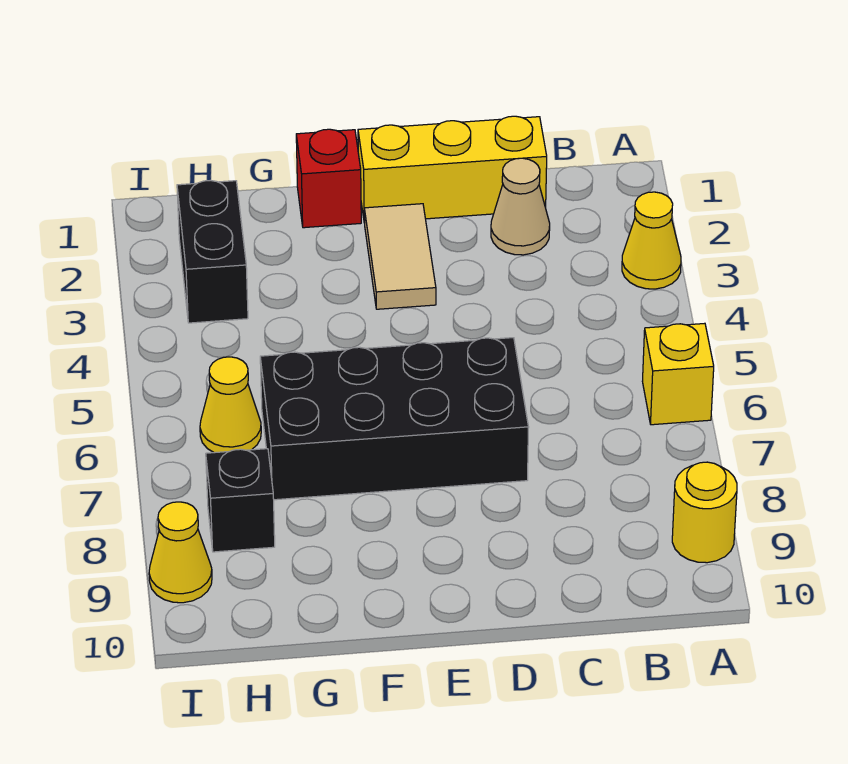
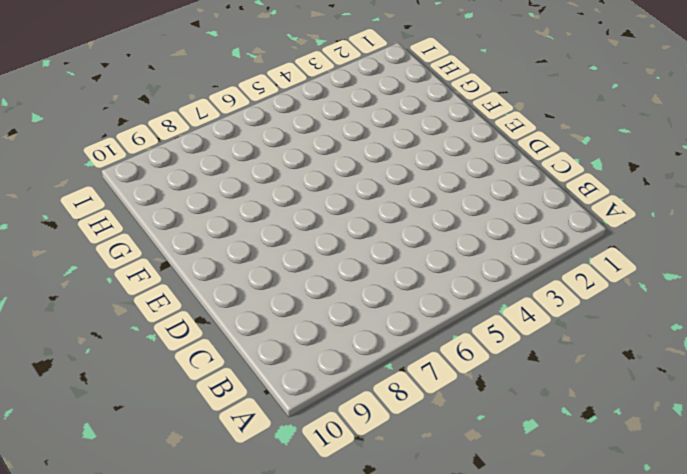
none -> yellow cone A3 level 1
none -> yellow brick A6 level 1
none -> yellow round brick A9 level 1

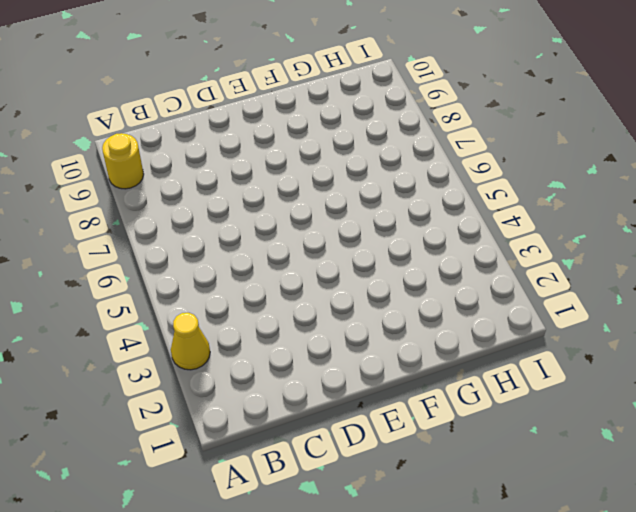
none -> yellow brick A6 level 1
none -> yellow brick C1:E1 level 1
none -> tan cone C2 level 1

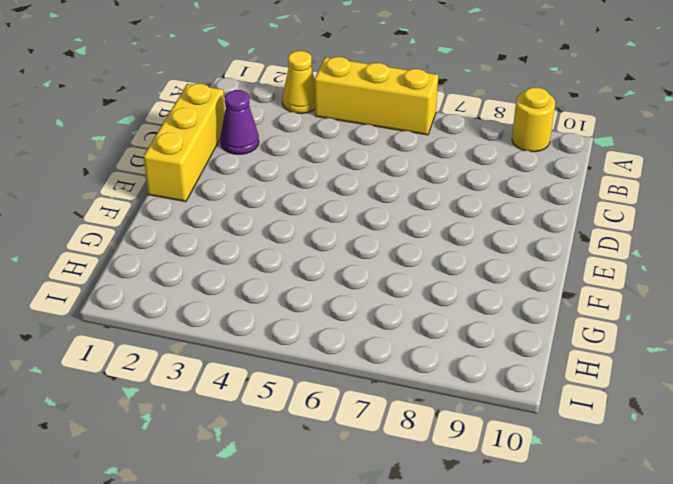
yellow brick A4:A6 level 1 -> yellow brick A6 level 1
purple cone C2 level 1 -> tan cone C2 level 1
none -> black brick D6:G7 level 1
none -> tan tile E2:E3 level 1
none -> red brick F1 level 1

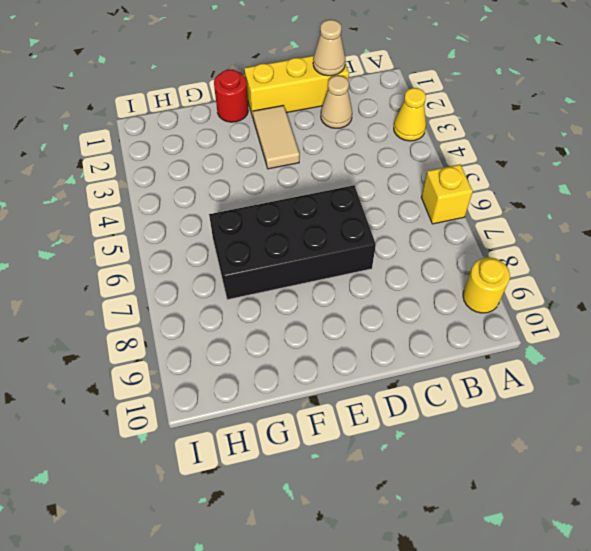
tan cone C1 level 2 -> none
red round brick F1 level 1 -> red brick F1 level 1
none -> black brick H2:H3 level 1
none -> yellow cone H6 level 1
none -> black brick H8 level 1

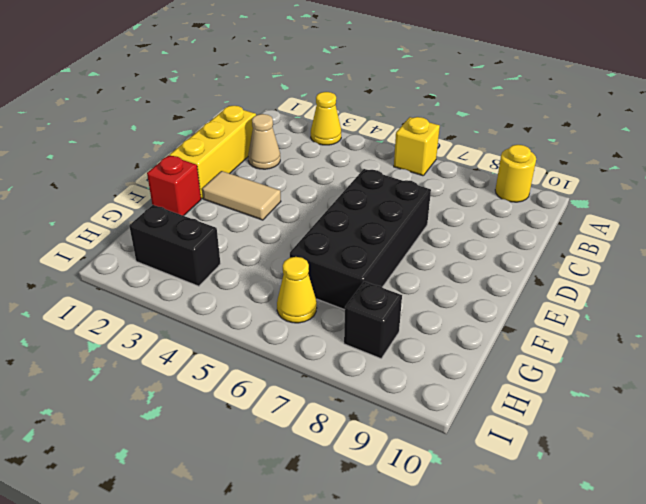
none -> yellow cone I9 level 1

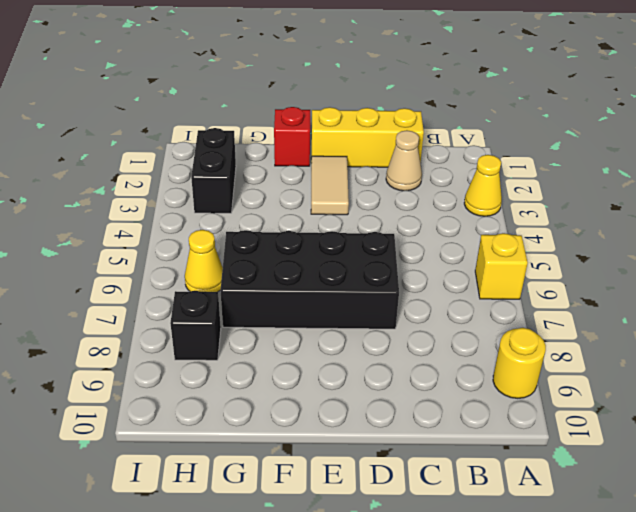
none -> yellow cone I9 level 1

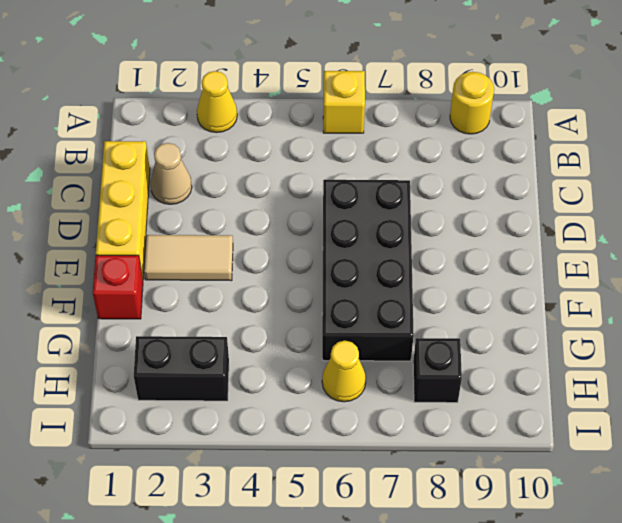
none -> yellow cone I9 level 1

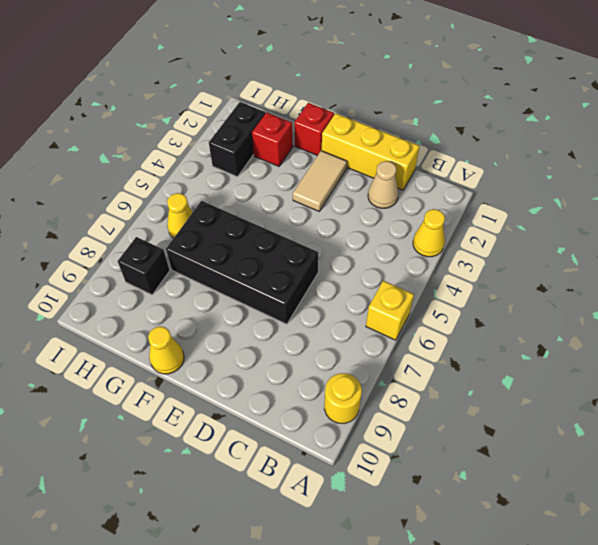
yellow cone F10 level 1 -> yellow cone I9 level 1
red brick G2 level 1 -> none

